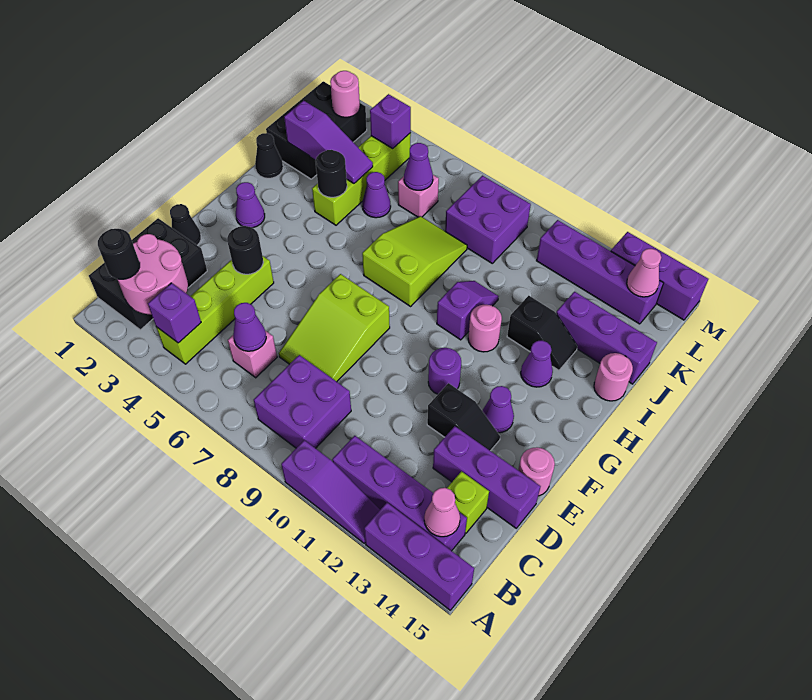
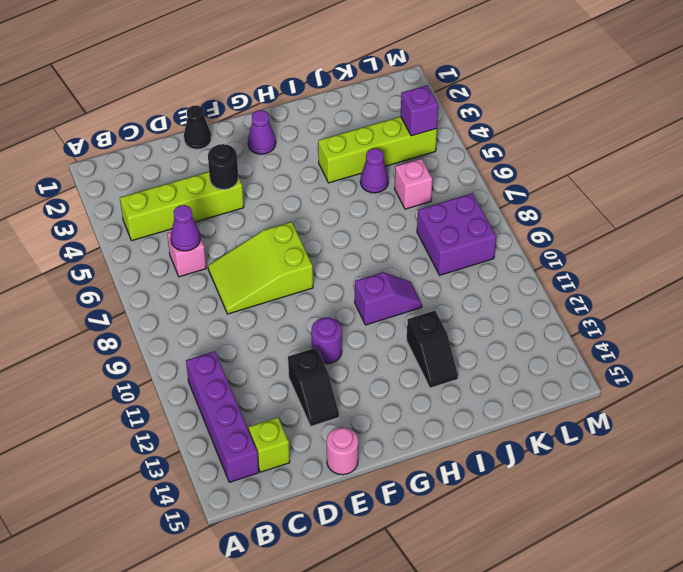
none -> purple slope A10:A12 level 1 top 10
none -> purple brick A13:A15 level 1
none -> black brick B1:D2 level 1
none -> purple brick B8:C9 level 1

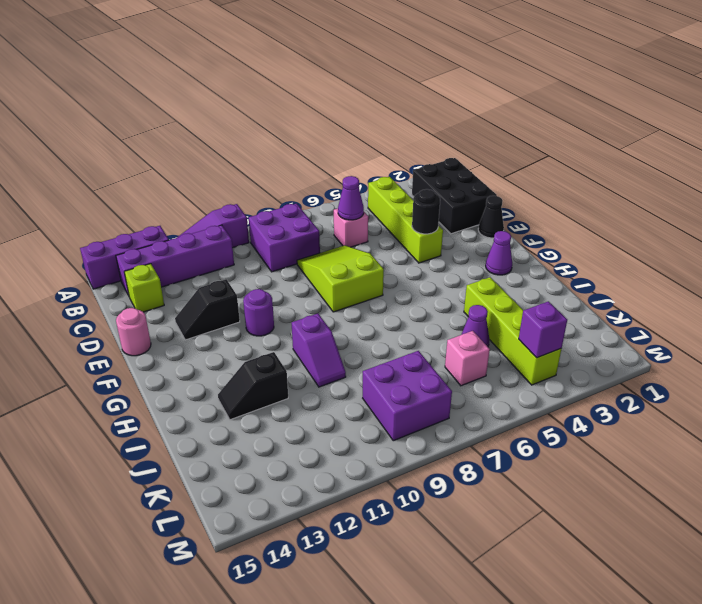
none -> purple brick D13:D15 level 1
none -> purple cone F13 level 1
none -> lime slope H7:J8 level 1 top H
none -> pink round brick H11 level 1

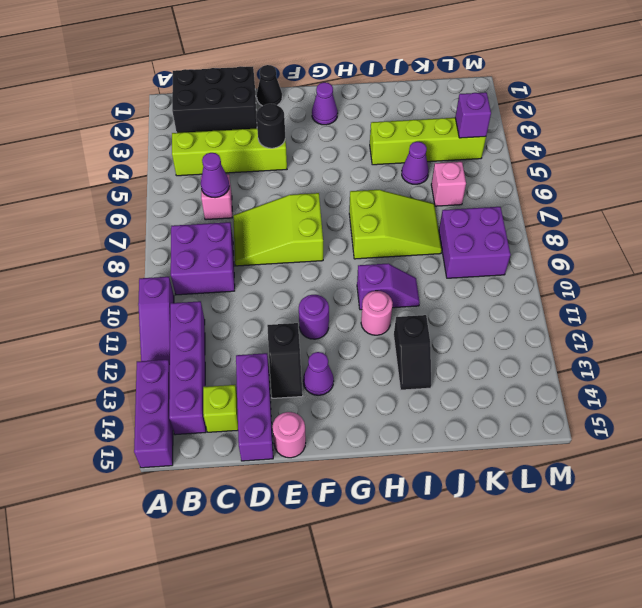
none -> purple cone H13 level 1
none -> black cone I1 level 1
none -> pink round brick I15 level 1
none -> black brick J1:L2 level 1

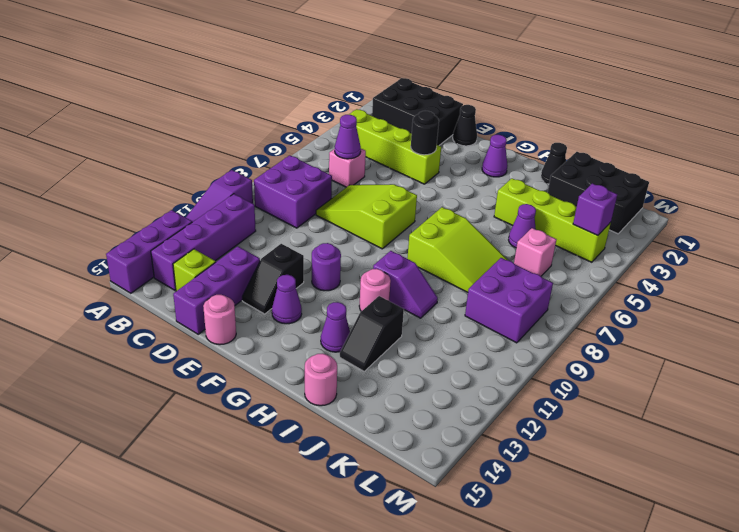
none -> purple brick J13:J15 level 1
none -> purple brick L11:L14 level 1
none -> purple brick M13:M15 level 1
none -> pink round brick B2:C3 level 2

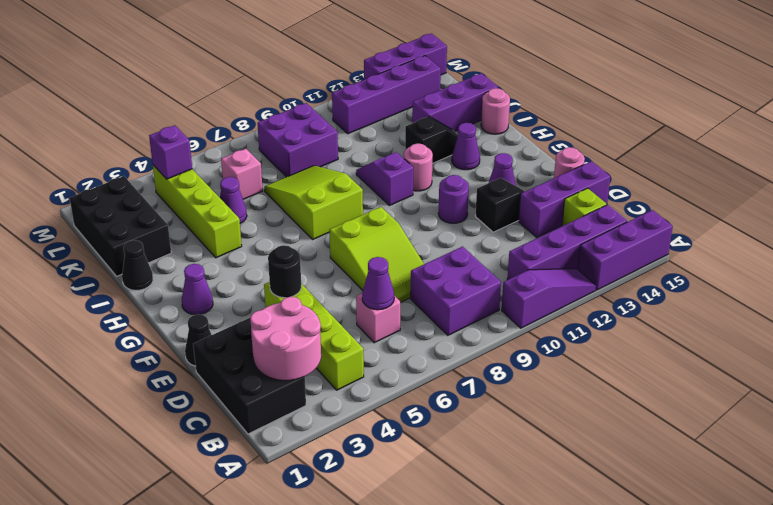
none -> purple brick B4 level 2
none -> pink cone B14 level 2
none -> black round brick I4 level 2
none -> purple slope J2:J4 level 2 top 2

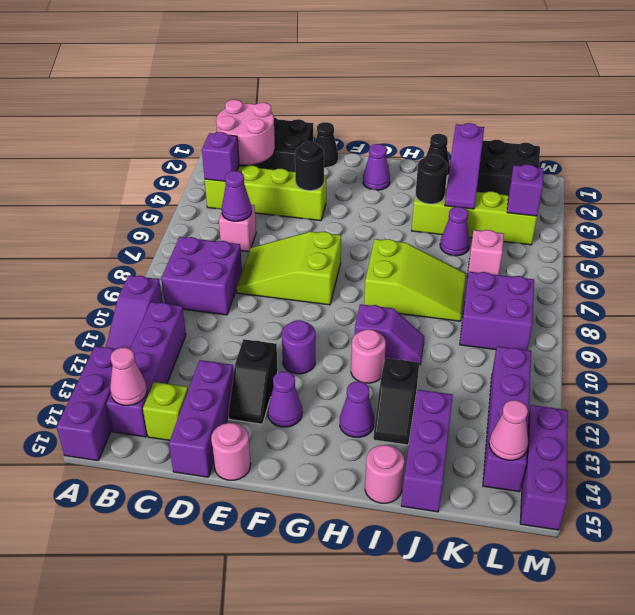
none -> purple cone K6 level 2
none -> pink round brick L2 level 2
none -> black round brick B2 level 3

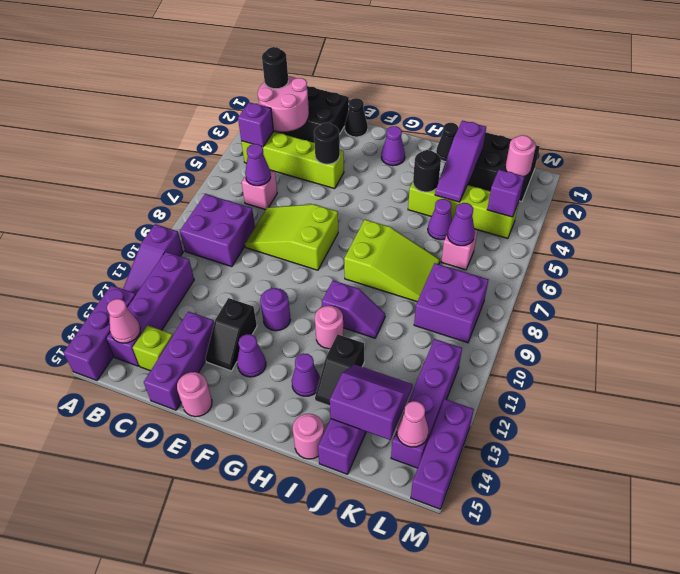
purple slope J13:K14 level 2 top 14 -> none

